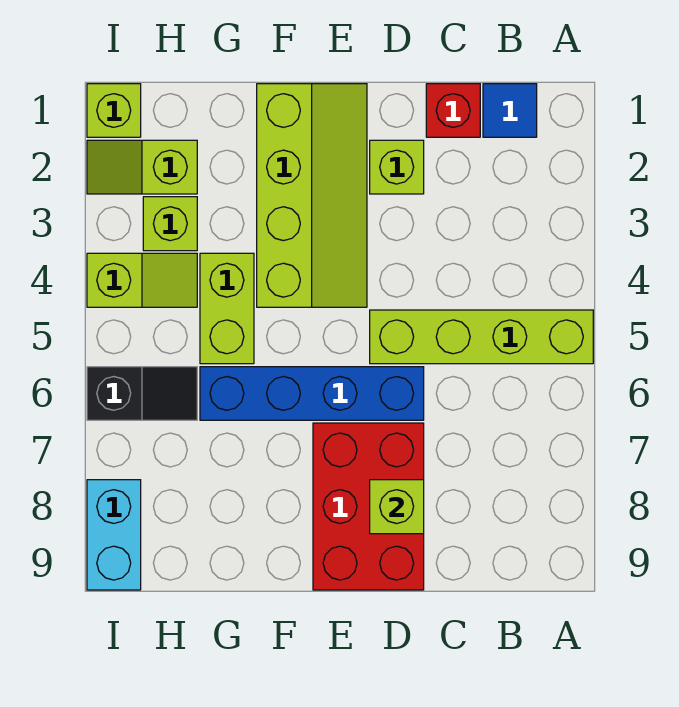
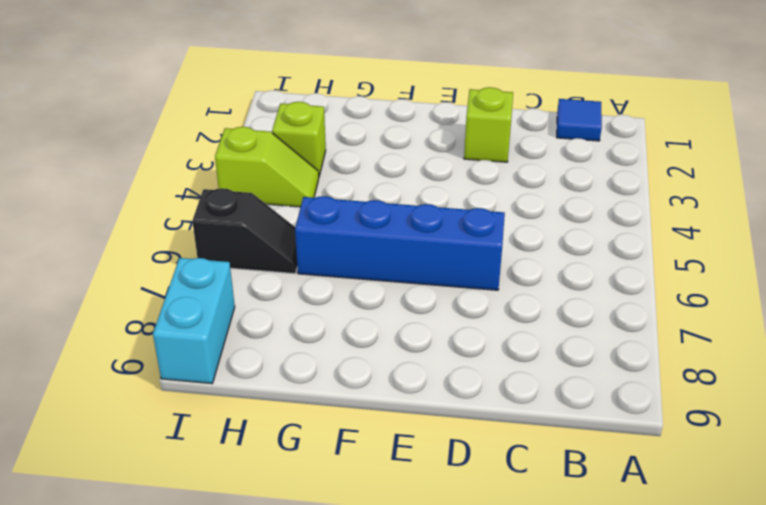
none -> lime brick A5:D5 level 1
none -> red brick C1 level 1
none -> red brick D7:E9 level 1

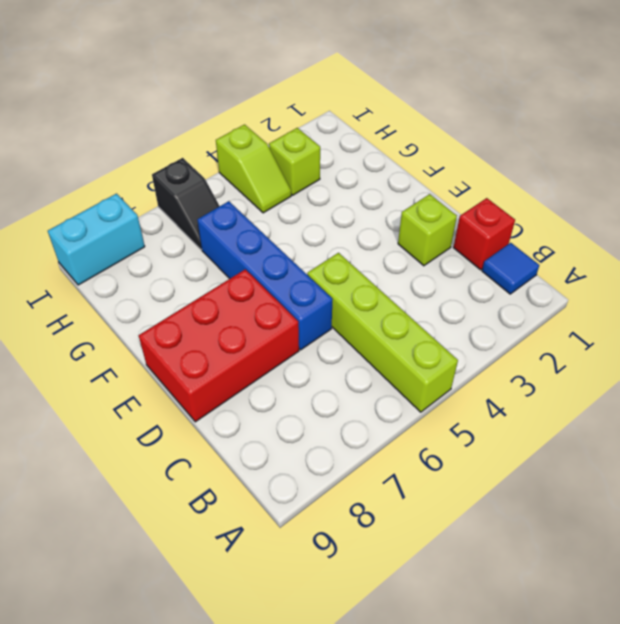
none -> lime slope E1:F4 level 1 top F
none -> lime brick G4:G5 level 1
none -> lime slope H2:I2 level 1 top H

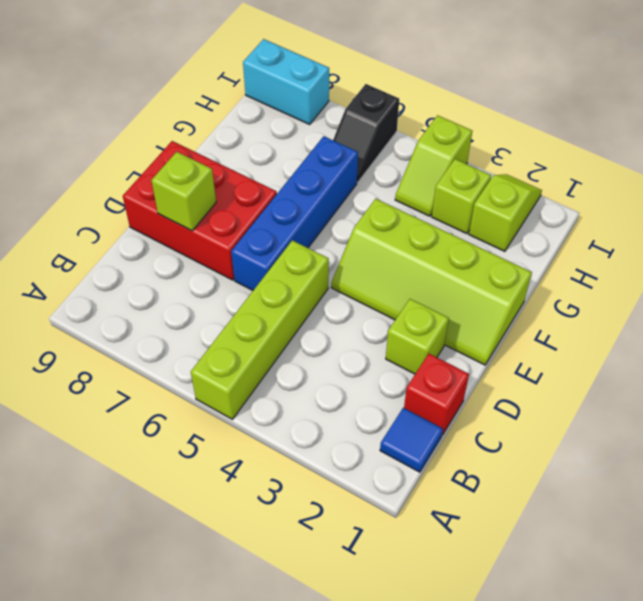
none -> lime brick G4:G5 level 1
none -> lime brick I1 level 1

